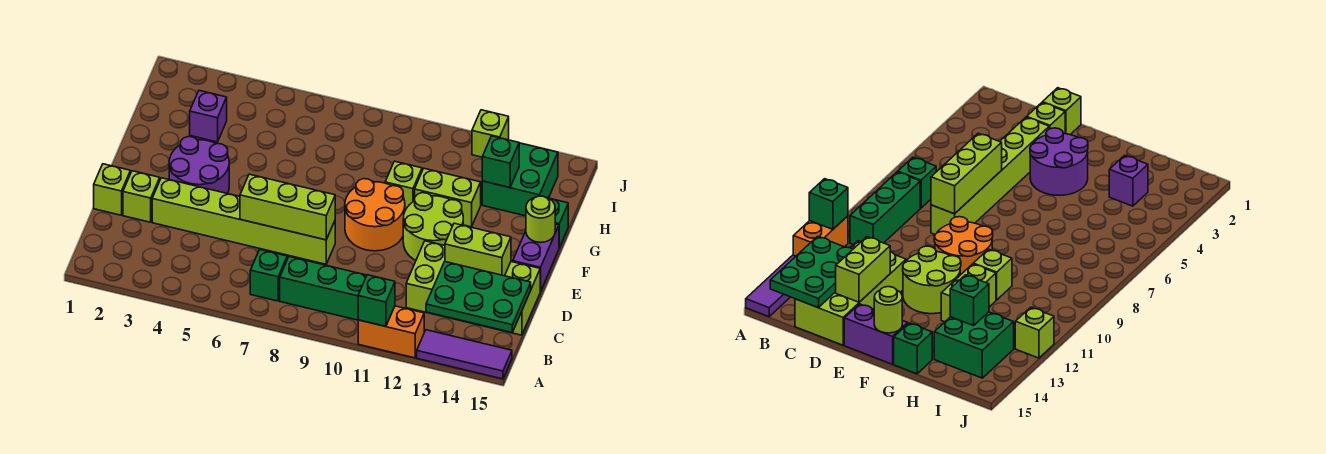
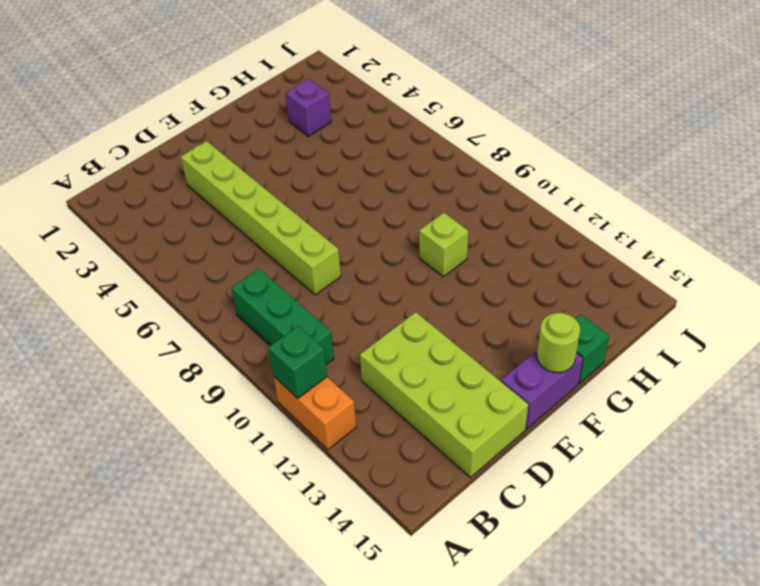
none -> purple tile A13:A15 level 1
none -> green brick B7 level 1
none -> lime brick D1 level 1

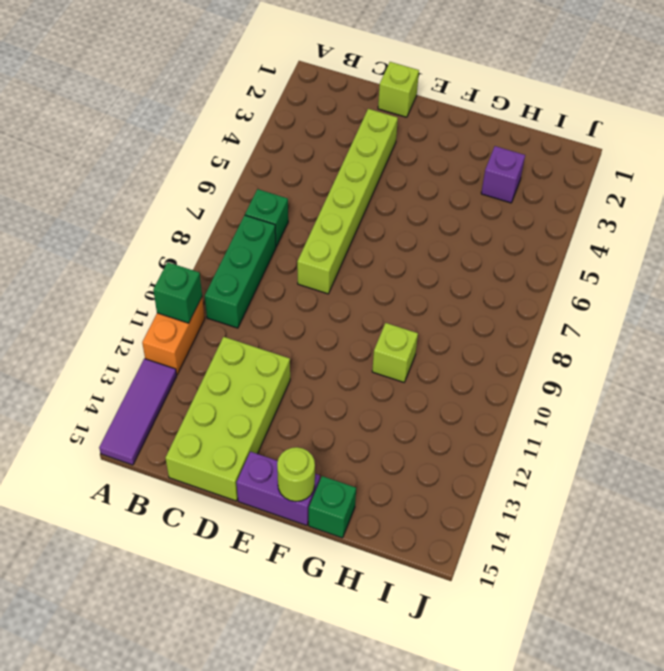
none -> lime brick D2 level 1
none -> purple round brick E3:F4 level 1
none -> orange round brick E9:F10 level 1

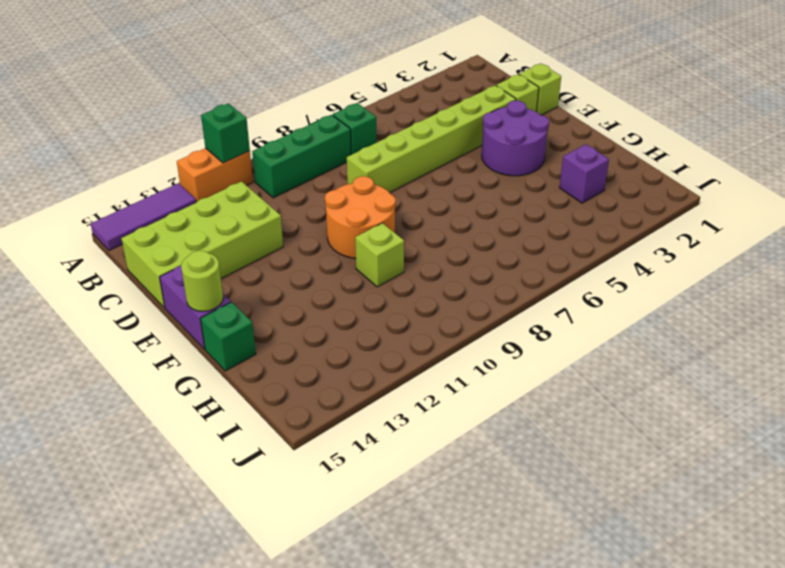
none -> lime round brick E11:F12 level 1
none -> lime brick G11:G12 level 1
none -> green brick H13:I14 level 1

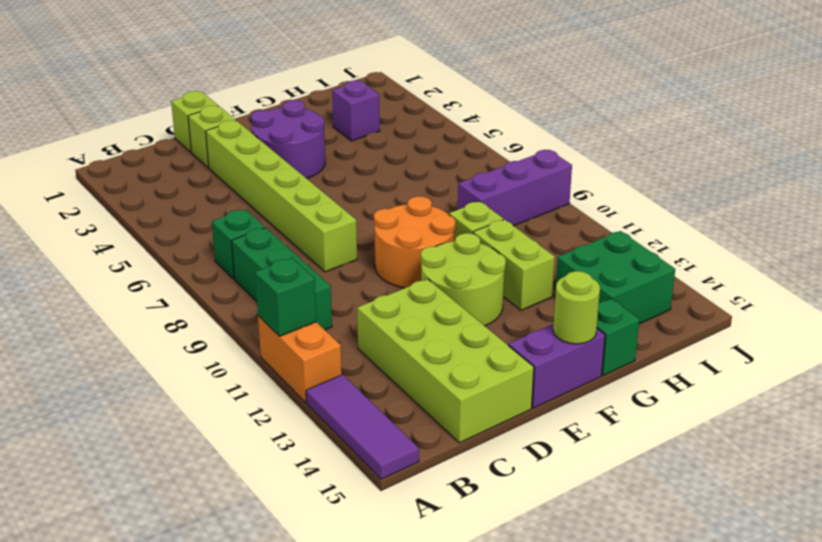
purple brick H9:J9 level 1 -> none
none -> lime brick J12 level 1
none -> green plate B13:C15 level 2
none -> lime brick D6:D8 level 2

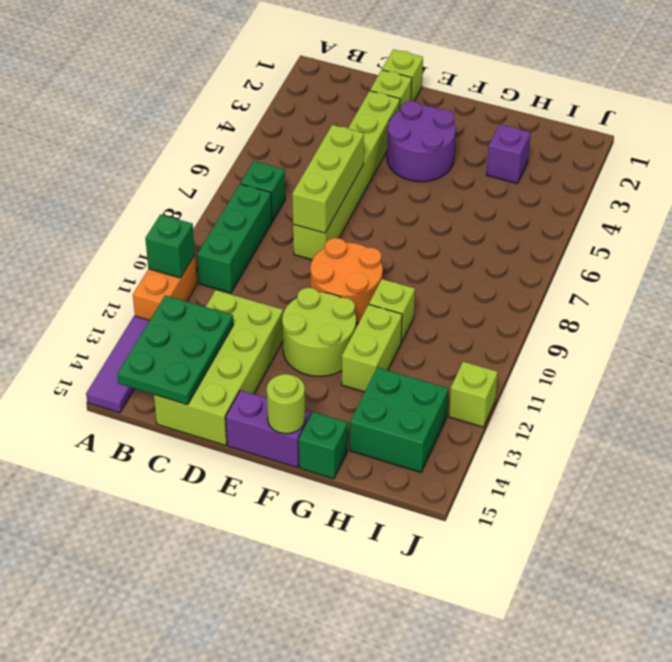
none -> lime brick D13:D14 level 2
none -> green brick H13 level 2

